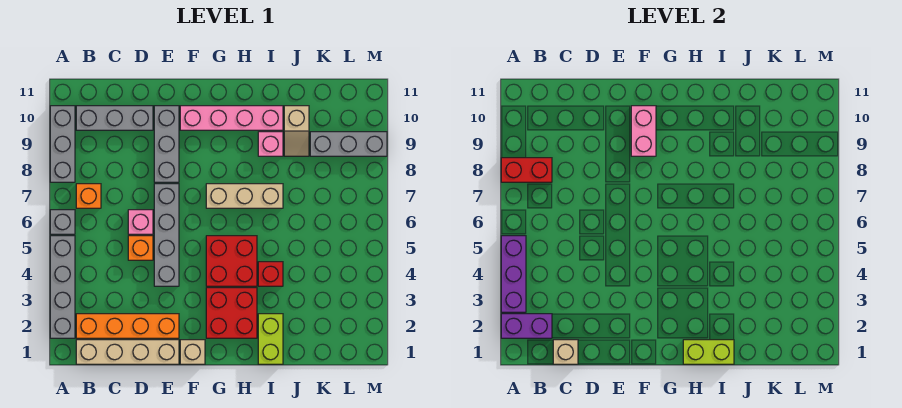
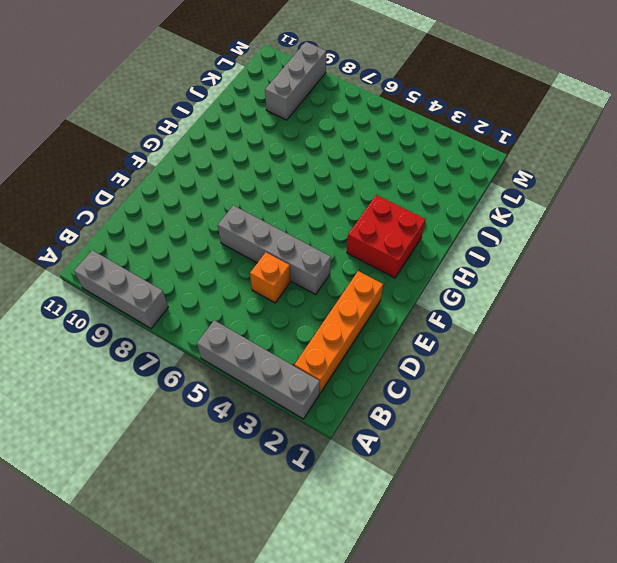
none -> grey brick A6 level 1
none -> tan brick B1:E1 level 1
none -> orange brick B7 level 1

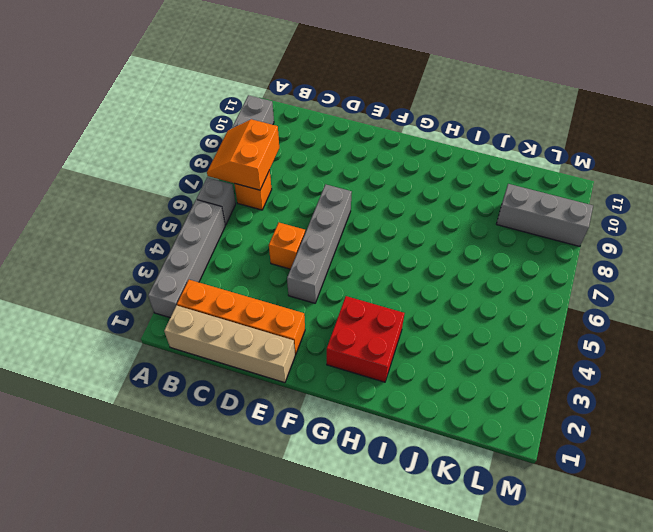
orange slope A7:B8 level 2 top B -> red brick A8:B8 level 2
none -> grey brick B10:D10 level 1
none -> pink brick D6 level 1
none -> grey brick E8:E10 level 1

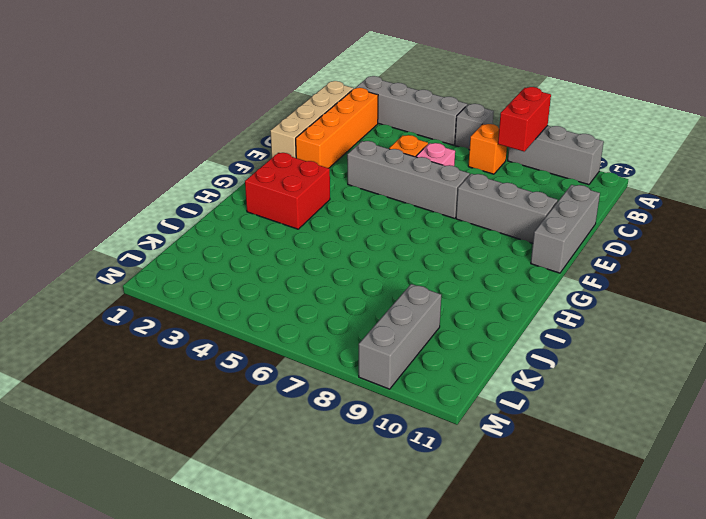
grey brick D11:F11 level 1 -> grey brick B10:D10 level 1
none -> tan brick F1 level 1
none -> pink brick F10:I10 level 1
none -> red brick G4:H5 level 1

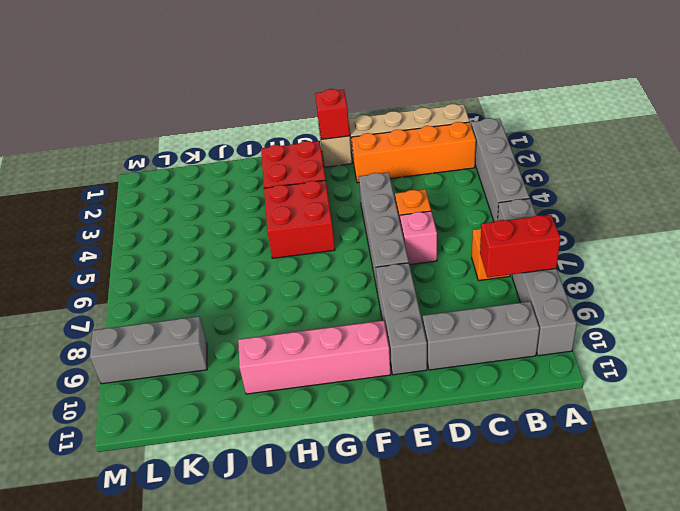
red brick F1 level 2 -> red brick I4 level 1
none -> tan brick G7:I7 level 1
none -> lime brick I1:I2 level 1
none -> pink brick I9 level 1

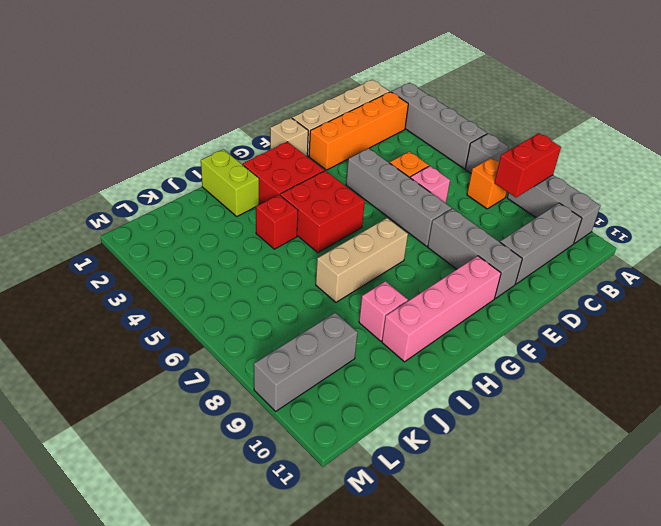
none -> tan slope J9:J10 level 1 top 10
none -> purple brick A2:B2 level 2
none -> purple brick A3:A5 level 2

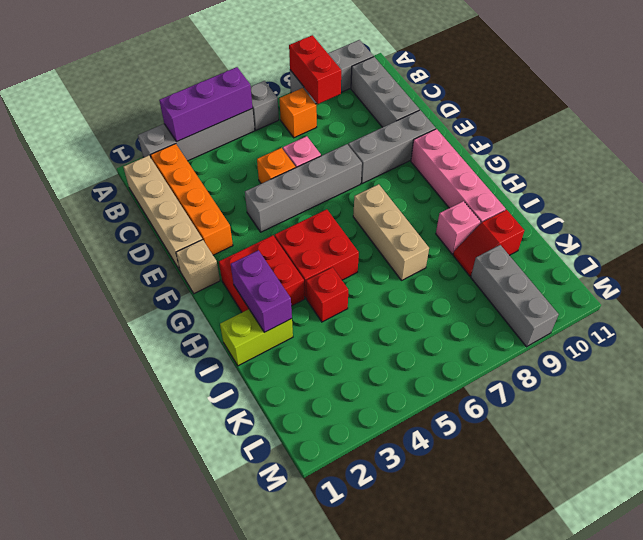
purple brick H2:I2 level 2 -> purple brick A2:B2 level 2
red slope J9:J10 level 1 top 10 -> tan slope J9:J10 level 1 top 10
none -> tan brick C1 level 2
none -> pink brick F9:F10 level 2
none -> lime brick H1:I1 level 2

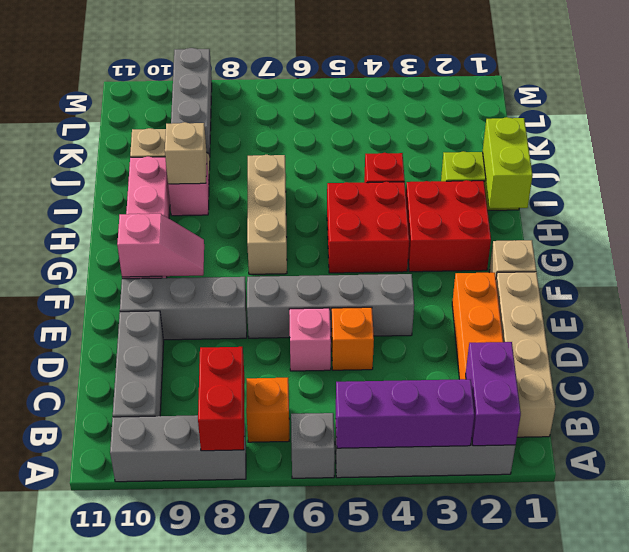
pink slope F9:F10 level 2 top 10 -> pink brick F9:F10 level 2
tan brick I9 level 2 -> tan brick C1 level 2

